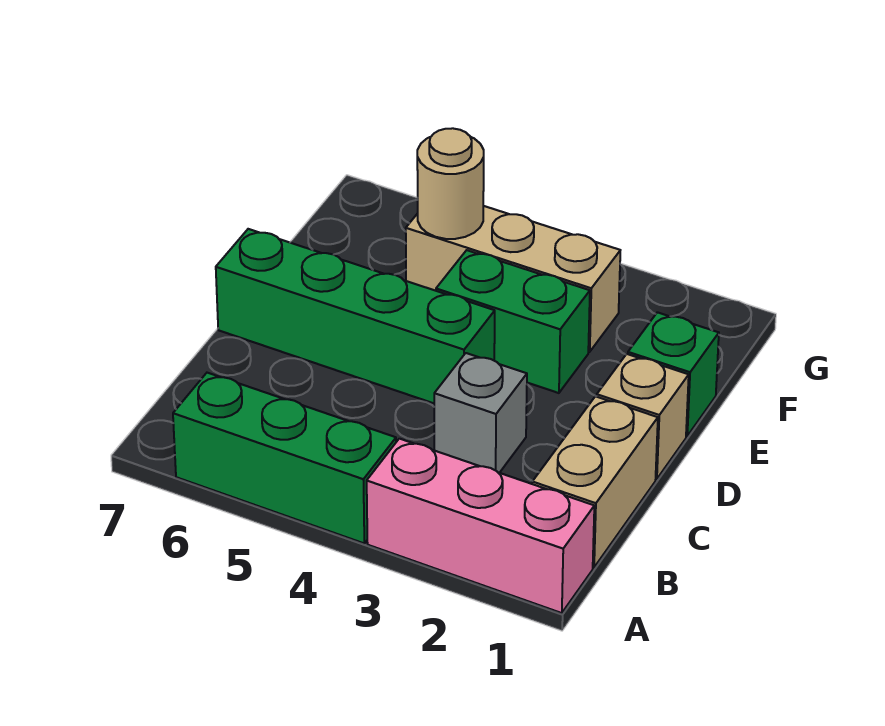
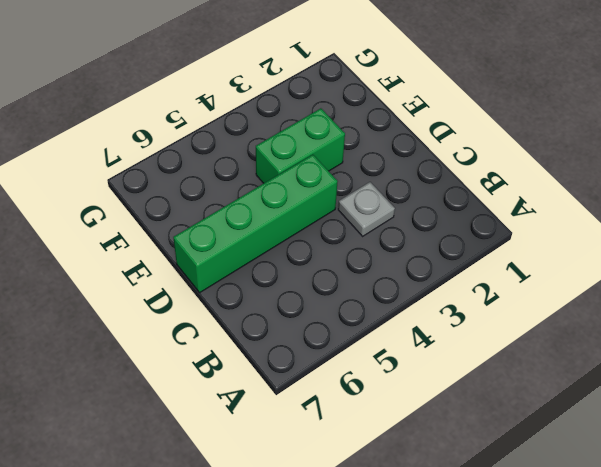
grey plate C3 level 1 -> grey brick C3 level 1
none -> pink brick A1:A3 level 1
none -> green brick A4:A6 level 1

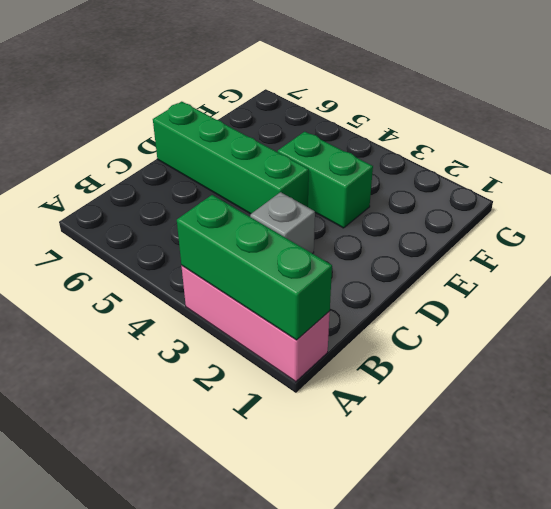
green brick A1:A3 level 2 -> green brick A4:A6 level 1
none -> tan brick B1:C1 level 1
none -> tan brick D1 level 1

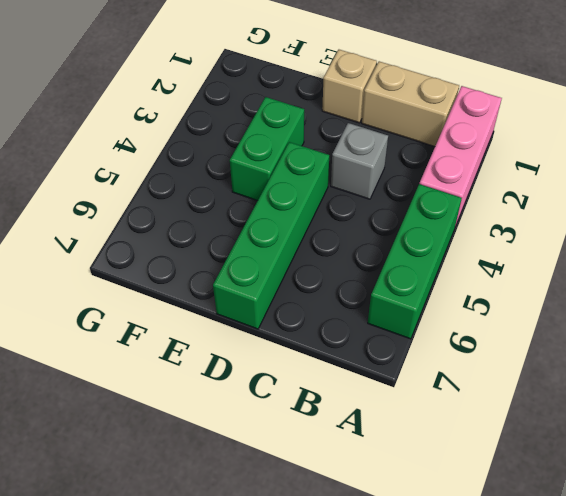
none -> green brick E1 level 1
none -> tan brick F3:F5 level 1

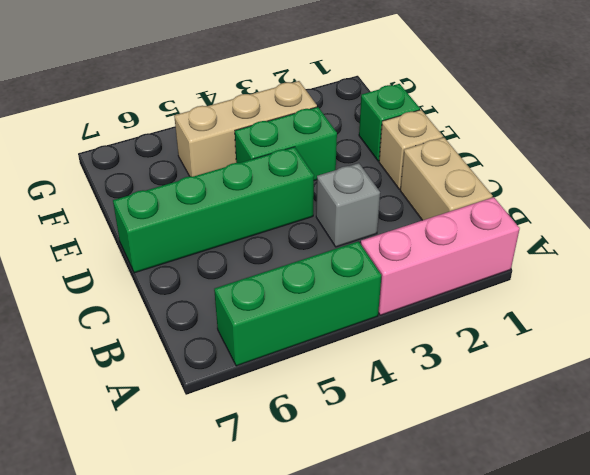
none -> tan round brick F5 level 2

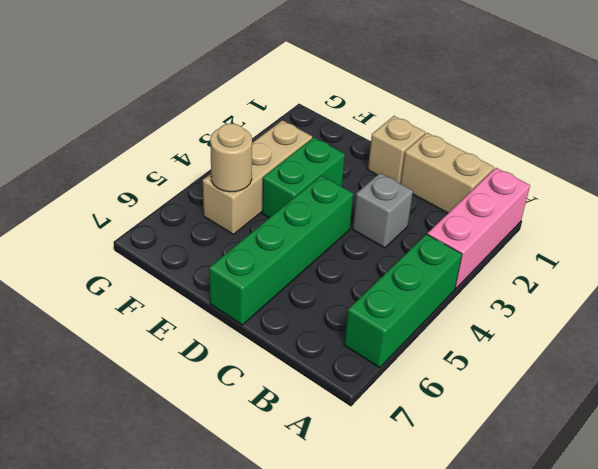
none -> green brick E1 level 1

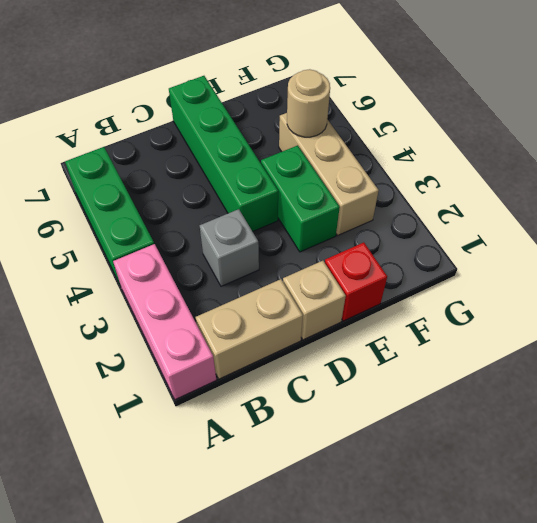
red brick E1 level 1 -> green brick E1 level 1

